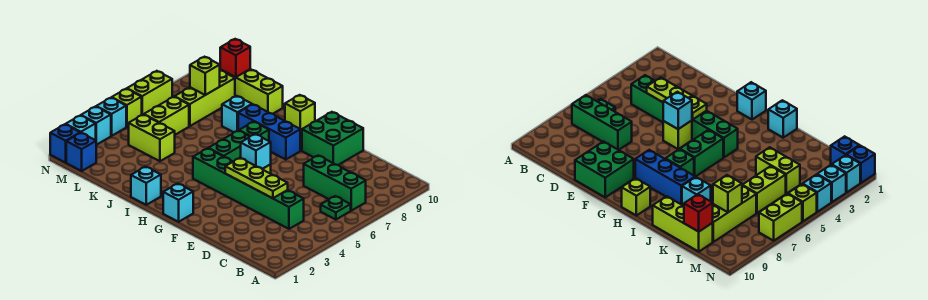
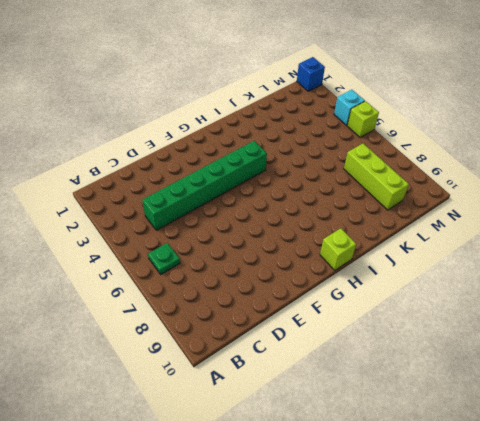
none -> green brick B7:D7 level 1
none -> green brick E9:F10 level 1
none -> lime brick F5 level 1

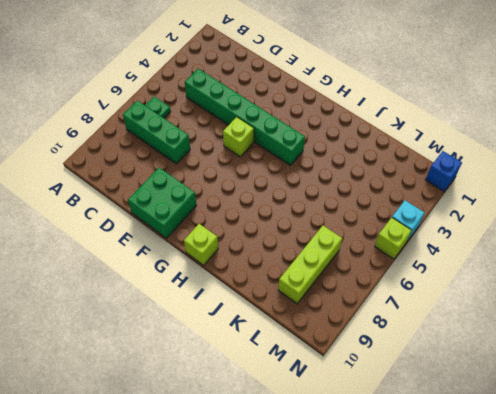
none -> cyan brick G1 level 1
none -> blue brick G8:I8 level 1
none -> green brick H5:H6 level 1

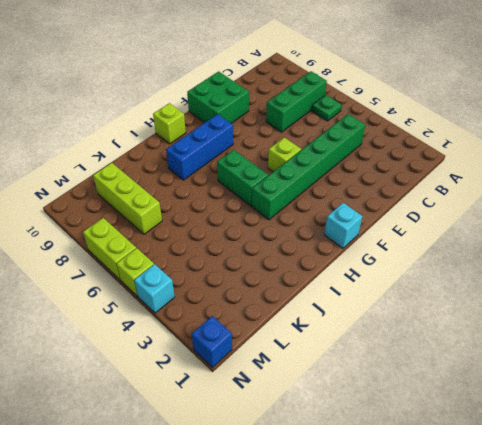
none -> green brick H7 level 1
none -> cyan brick I1 level 1
none -> cyan brick J8 level 1

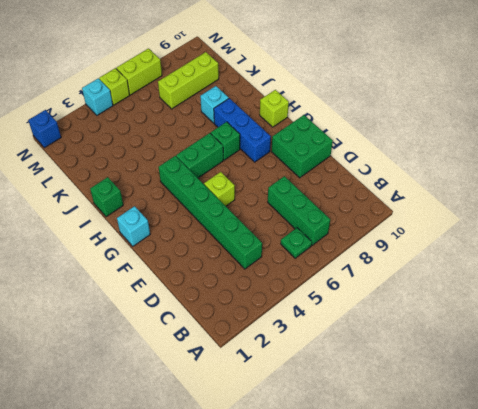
green brick I1 level 1 -> cyan brick I1 level 1
none -> lime brick J10:L10 level 1
none -> lime brick K4:L4 level 1
none -> lime brick L5:L6 level 1

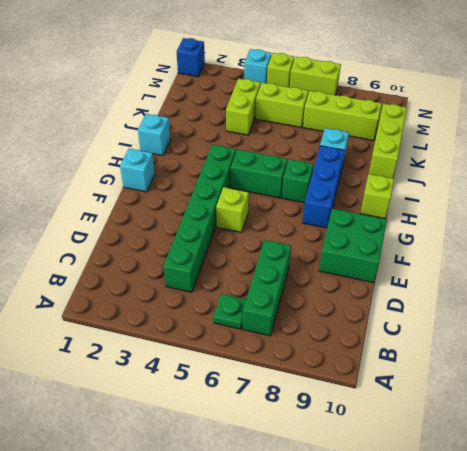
none -> blue brick M1 level 1
none -> cyan brick N2 level 1
none -> cyan brick N3 level 1

